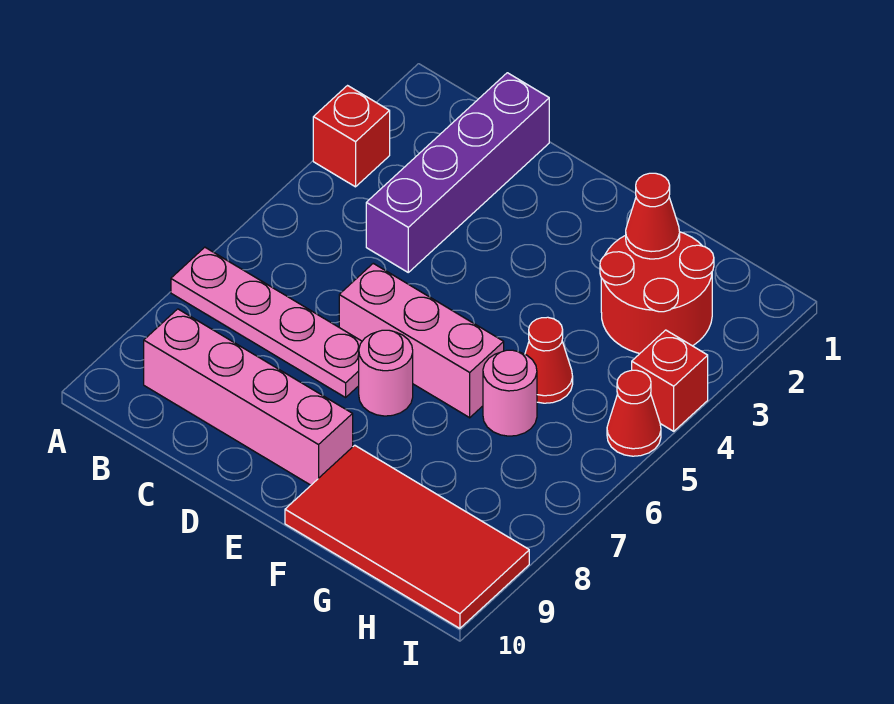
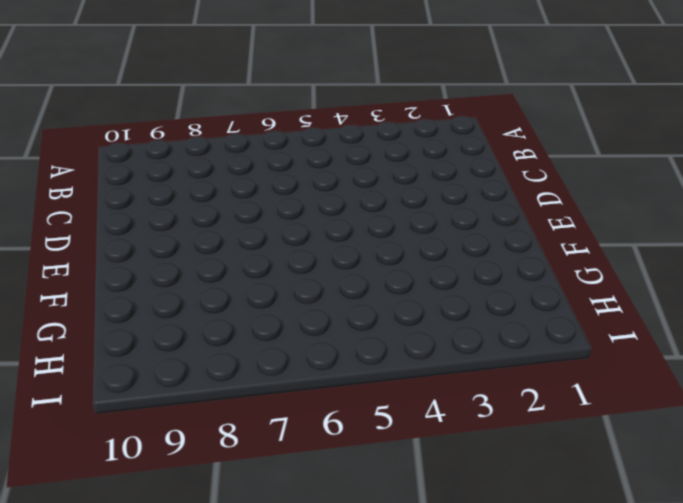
none -> red brick A3 level 1
none -> pink plate A7:D7 level 1
none -> pink brick B9:E9 level 1

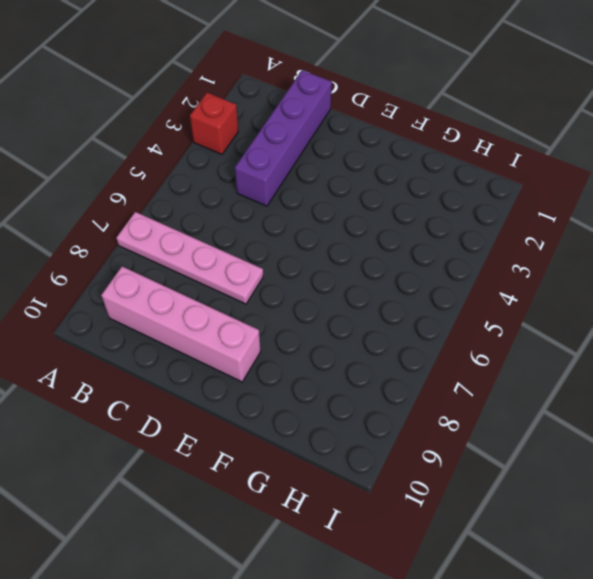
none -> pink brick D6:F6 level 1
none -> pink round brick E7 level 1
none -> red tile F9:I10 level 1

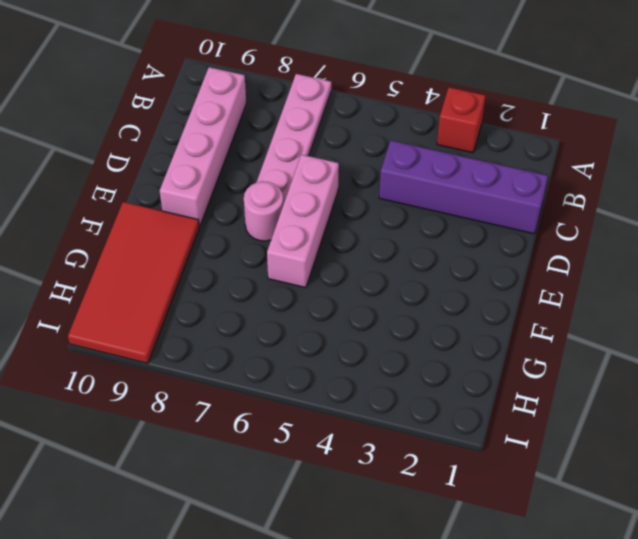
none -> red round brick G2:H3 level 1
none -> red cone G5 level 1
none -> pink round brick G6 level 1

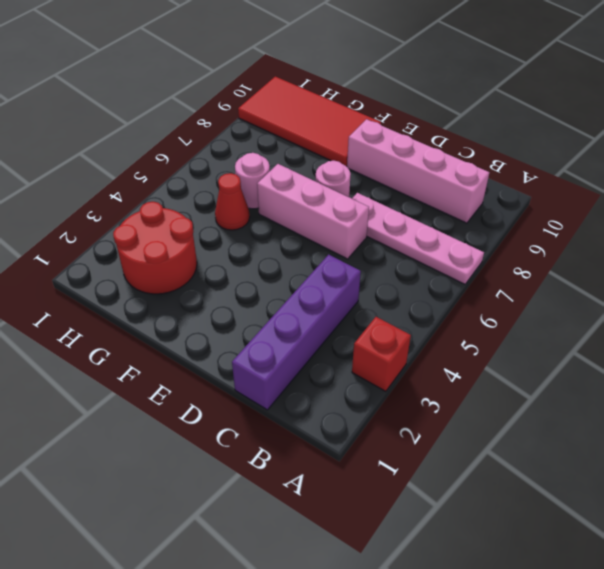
none -> red brick I4 level 1
none -> red cone I5 level 1
none -> red cone G2 level 2

